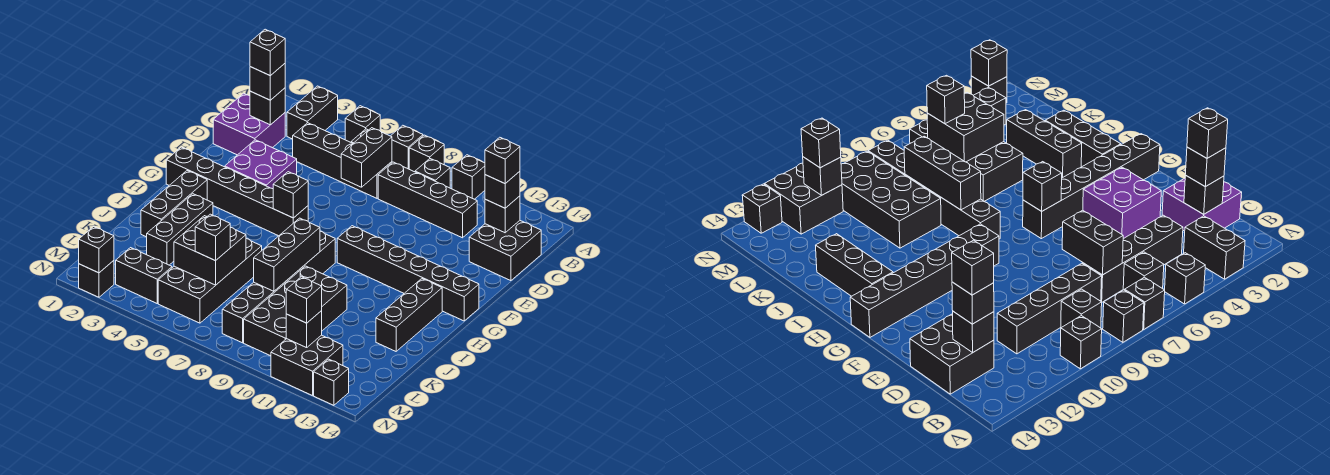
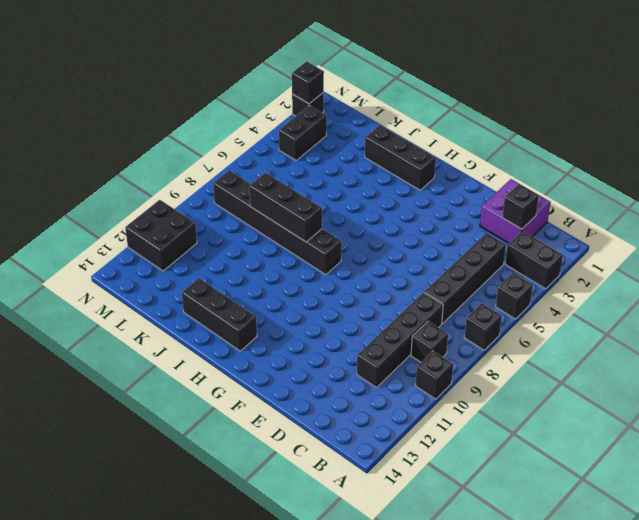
none -> black brick A8 level 1
none -> black brick B6 level 1
none -> black brick C13:D14 level 1
none -> purple brick E3:F4 level 1

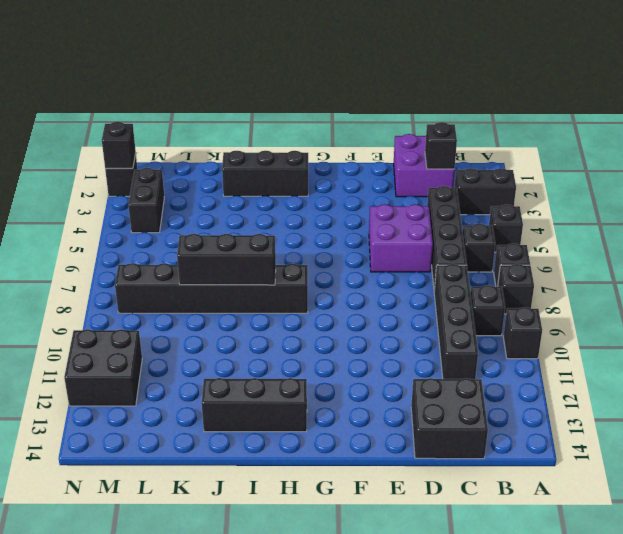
purple brick D5:E6 level 1 -> purple brick E3:F4 level 1
none -> black brick G1:G6 level 1
none -> black brick G9:G14 level 1
none -> black brick I3:K3 level 1
none -> black brick J5:M6 level 1

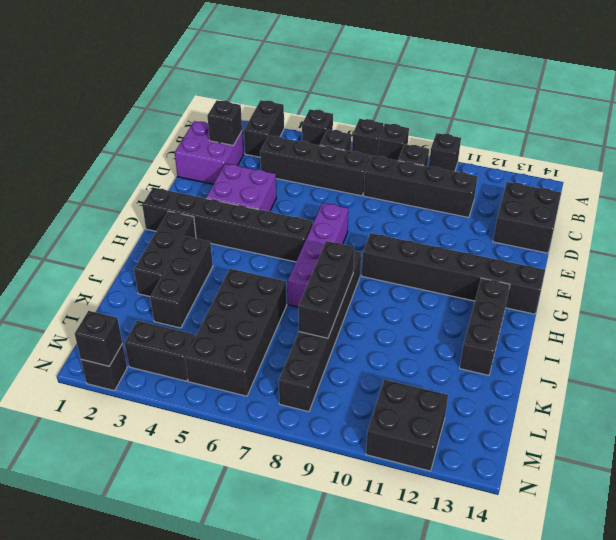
purple brick F7:I7 level 1 -> none
none -> black brick J9:M10 level 1
none -> black brick N13 level 1
none -> black brick C7:D7 level 2
none -> black brick C13 level 2

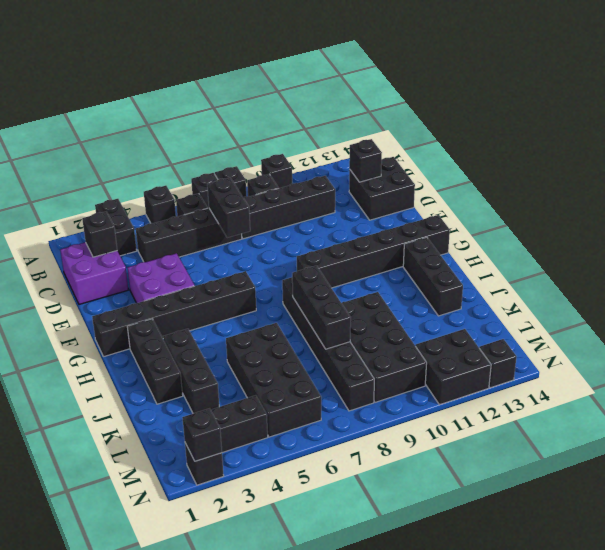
none -> black brick G6 level 2
none -> black brick K5:L6 level 2
none -> black brick M11 level 2
none -> black brick C2 level 3

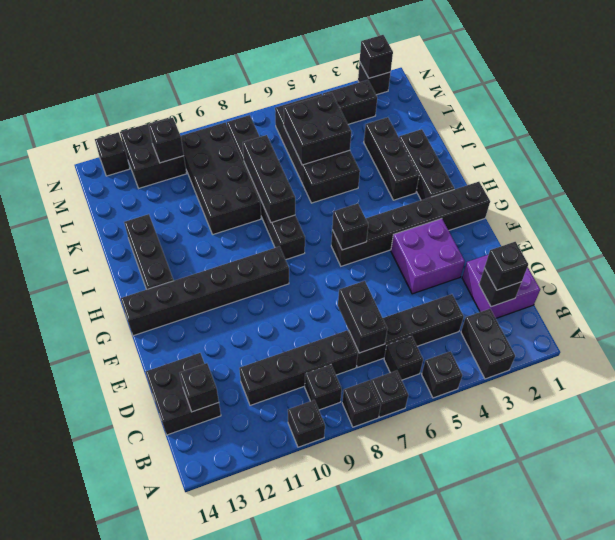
none -> black brick C13 level 3
none -> black brick L6 level 3
none -> black brick M11 level 3
none -> black brick C2 level 4

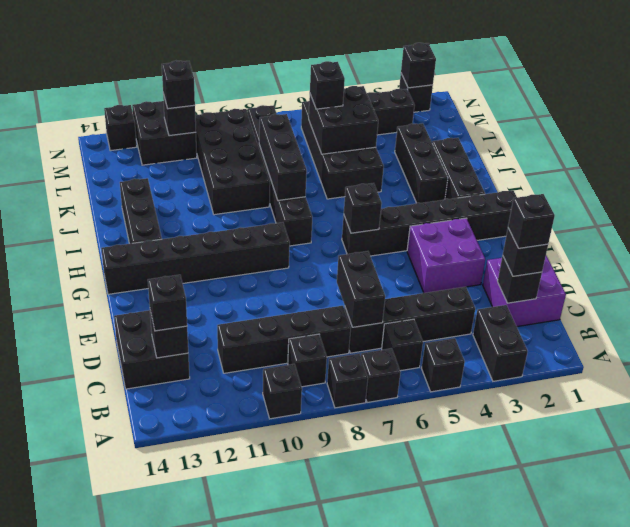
none -> black brick C13 level 4

